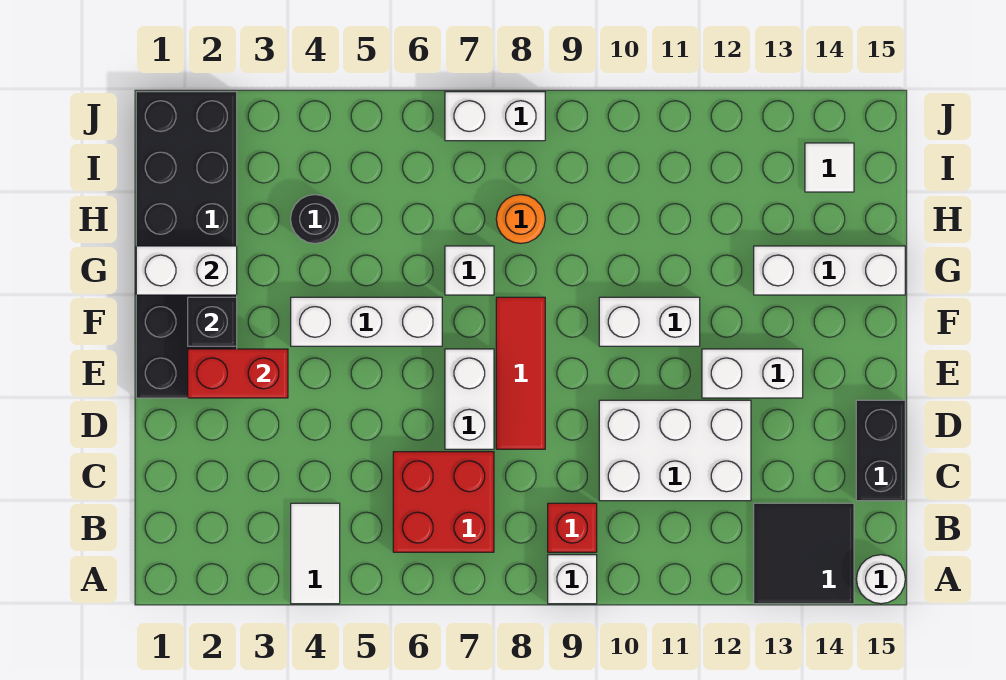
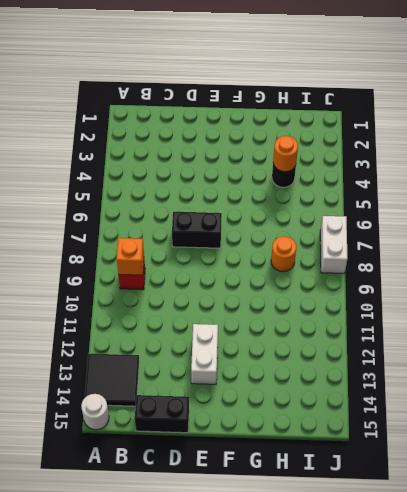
orange brick B9 level 2 -> none
black brick D7:E7 level 1 -> white brick D7:E7 level 1
orange round brick H4 level 2 -> none
none -> white tile A4:B4 level 1
none -> white brick A9 level 1
none -> red brick B6:C7 level 1

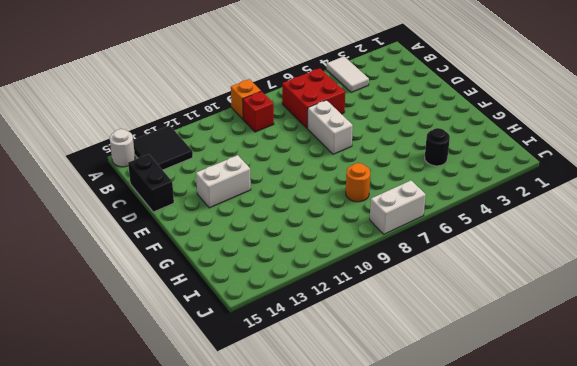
orange brick A9 level 1 -> white brick A9 level 1
none -> white brick C10:D12 level 1
none -> red tile D8:F8 level 1
none -> black brick E1:J2 level 1

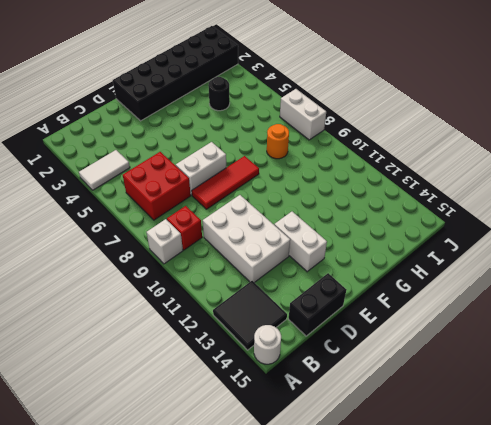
none -> white brick F4:F6 level 1
none -> white brick F10:F11 level 1
none -> white brick G7 level 1

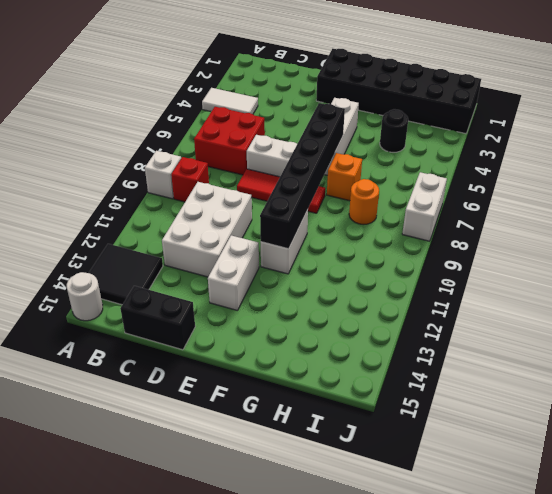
black brick F6:F11 level 2 -> none
orange brick G7 level 1 -> white brick G7 level 1
none -> white brick G13:G15 level 1
none -> white tile I14 level 1
none -> red brick E2:E3 level 2

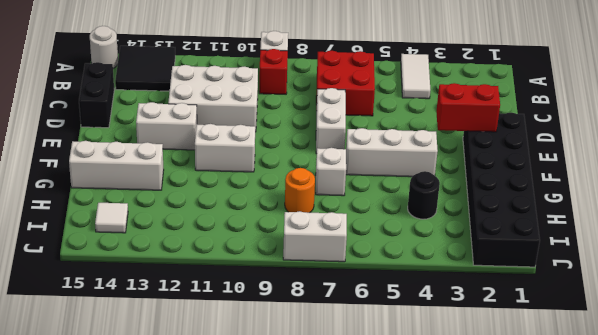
none -> red tile D8:F8 level 1
none -> black brick F2 level 2
none -> white brick G1:G2 level 2

